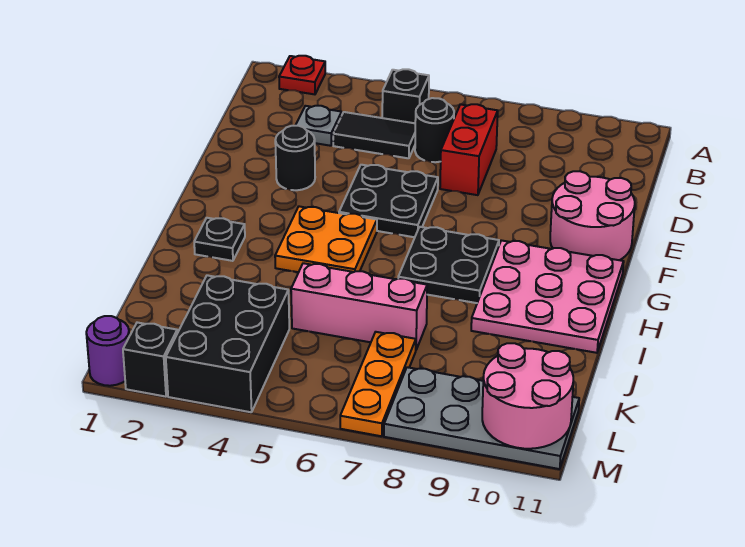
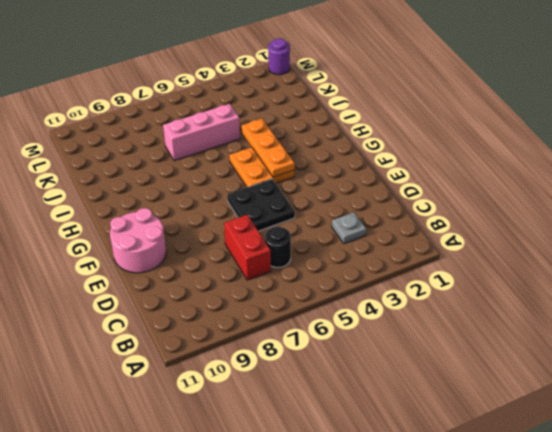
orange plate G4:I4 level 2 -> orange plate K7:M7 level 1
none -> red plate A2 level 1
none -> black brick B5 level 1
none -> black tile C4:C5 level 1

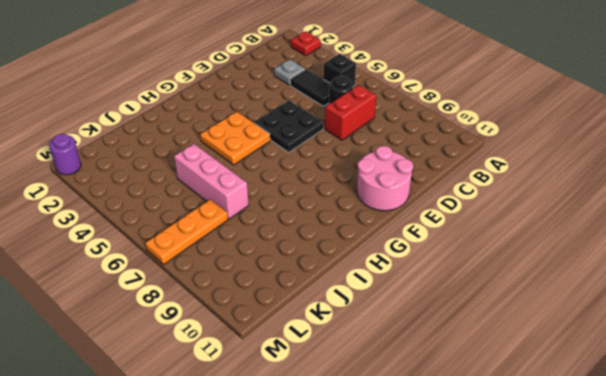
none -> black round brick E3 level 1
none -> black plate G7:H8 level 1
none -> pink plate G9:I11 level 1

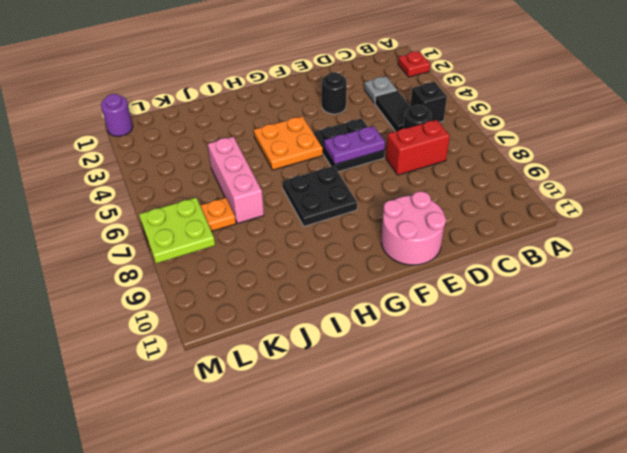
purple plate E6:F6 level 2 -> none
lime plate L7:M8 level 2 -> none
none -> pink plate G9:I11 level 1
none -> black plate H2 level 1
none -> black brick K3:M4 level 1

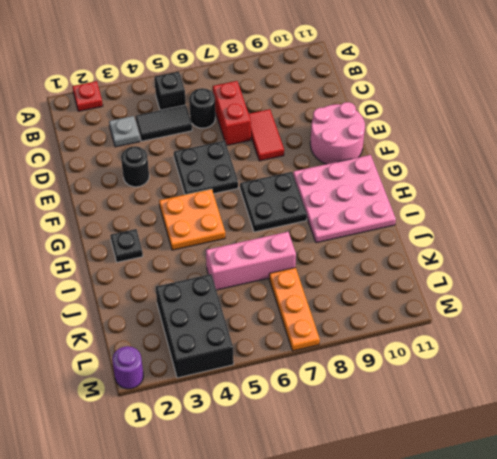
red tile D8:E8 level 1 -> none
none -> grey plate L8:M11 level 1
none -> black brick M2 level 1
none -> pink round brick L10:M11 level 2

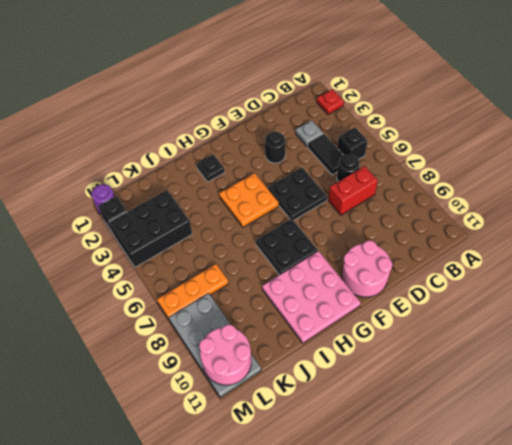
none -> pink brick J5:J7 level 1

